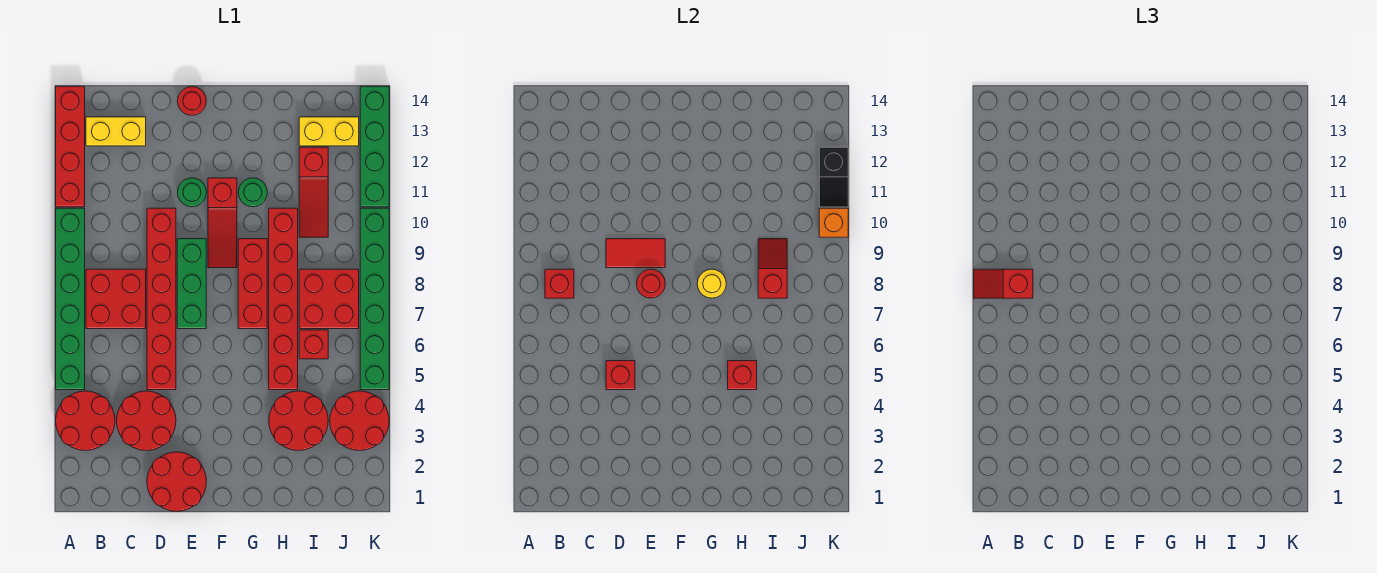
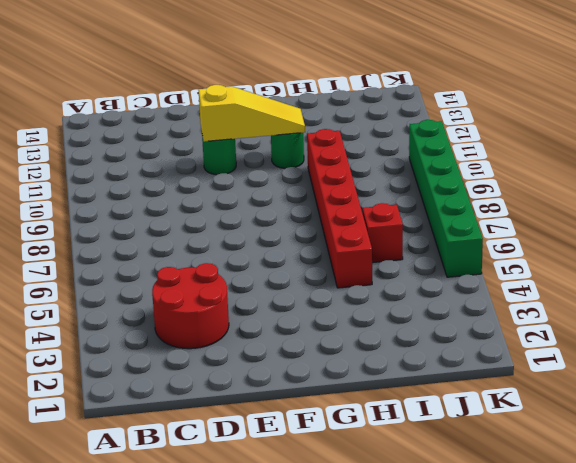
yellow slope E11:G11 level 2 top E -> none
none -> red round brick A3:B4 level 1
none -> green brick A5:A10 level 1
none -> red brick A11:A14 level 1
none -> red brick B7:C8 level 1

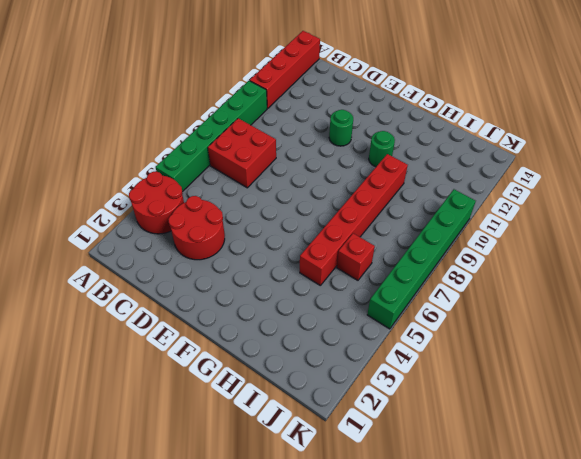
none -> yellow brick B13:C13 level 1
none -> red round brick D1:E2 level 1
none -> red brick D5:D10 level 1
none -> green brick E7:E9 level 1

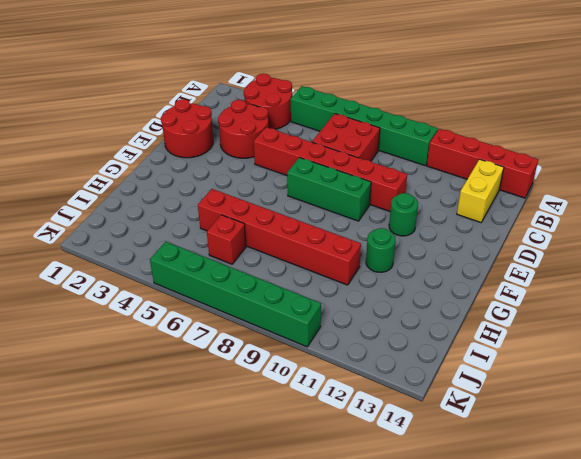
none -> red round brick E14 level 1
none -> red slope F9:F11 level 1 top 11
none -> red brick G7:G9 level 1
none -> red round brick H3:I4 level 1

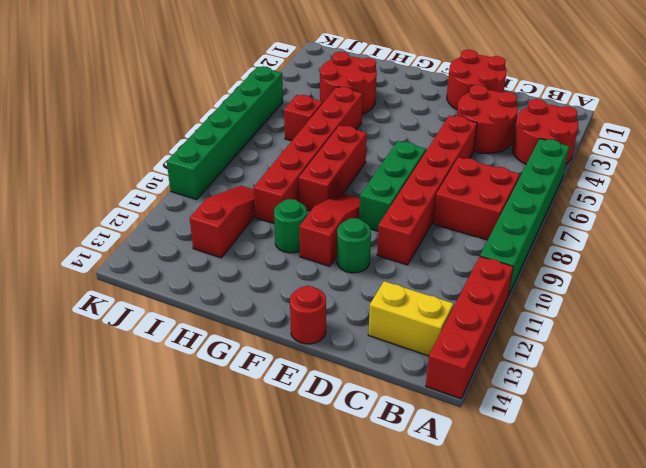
none -> red brick I7:J8 level 1
none -> yellow brick I13:J13 level 1
none -> red round brick J3:K4 level 1
none -> green brick K11:K14 level 1

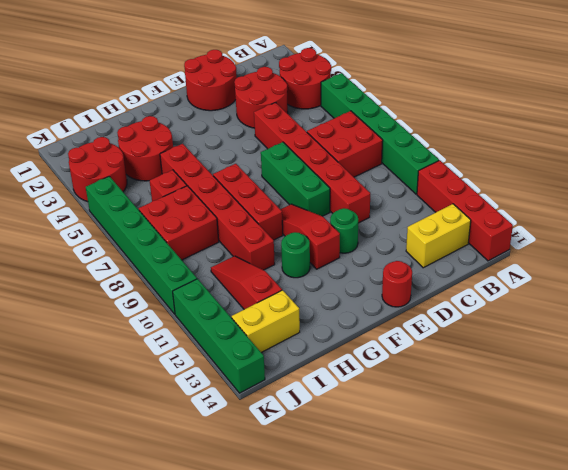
none -> red brick B8 level 2
none -> red brick D5 level 2
none -> red tile D9:E9 level 2
none -> red round brick E8 level 2

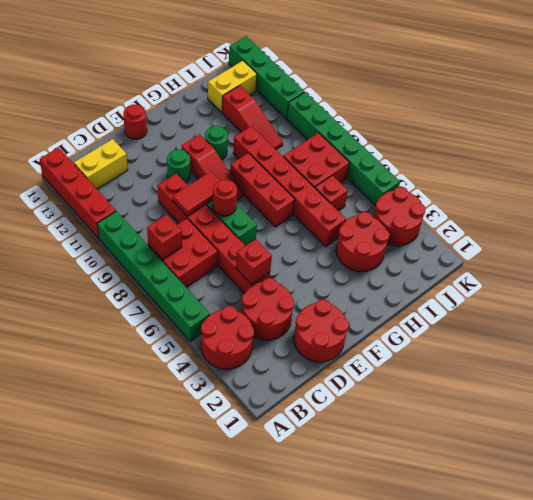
none -> yellow round brick G8 level 2
none -> red brick H5 level 2
none -> red slope I8:I9 level 2 top 8
none -> orange brick K10 level 2

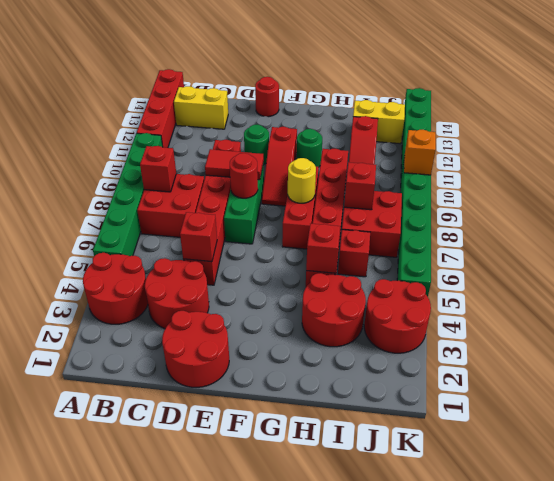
none -> black slope K11:K12 level 2 top 12
none -> red slope A8:B8 level 3 top B

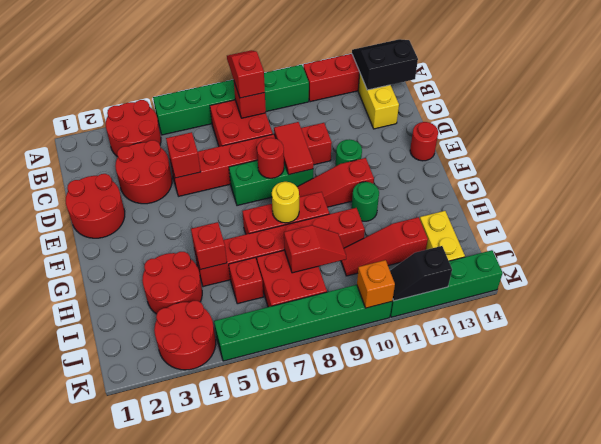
black slope A13:B14 level 2 top B -> none

